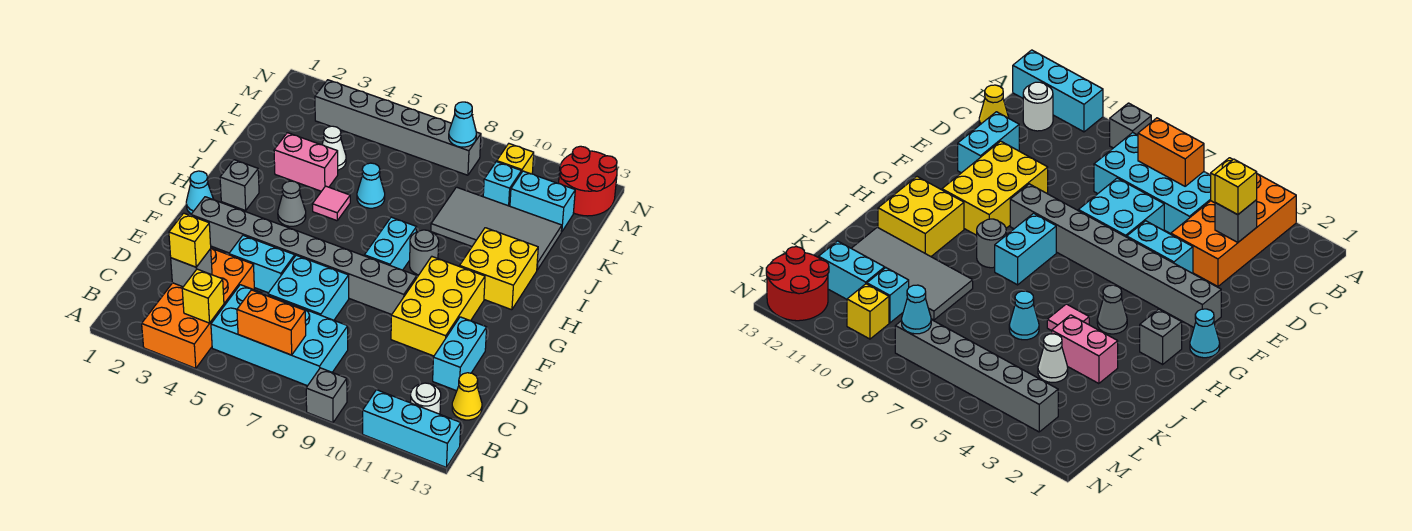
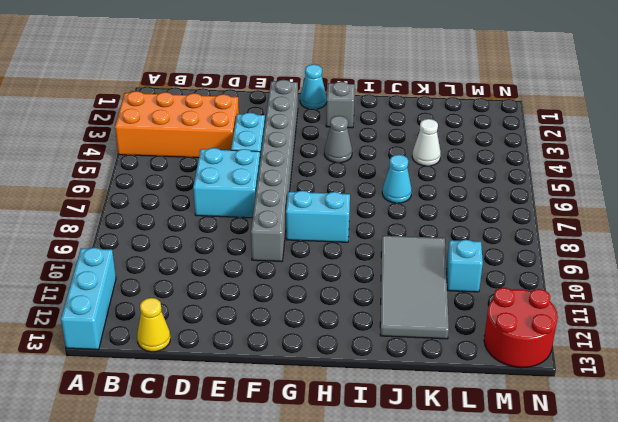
none -> grey brick A9 level 1
none -> cyan brick B5:C8 level 1
none -> white round brick B12 level 1
none -> cyan brick D12:E12 level 1

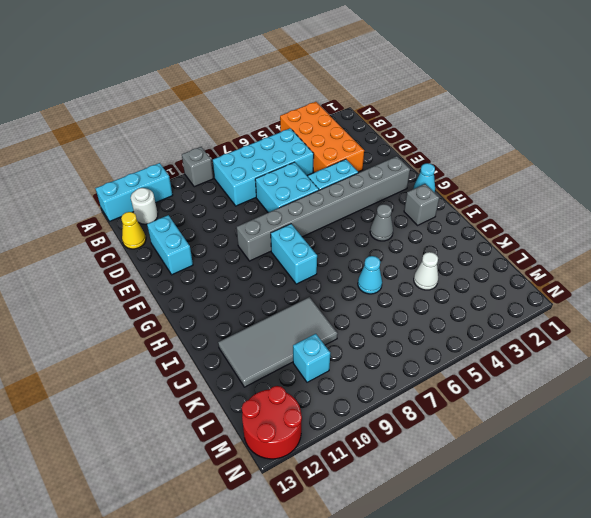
none -> yellow brick E10:G11 level 1
none -> grey round brick H9 level 1
none -> yellow brick H11:I12 level 1
none -> pink tile I5 level 1

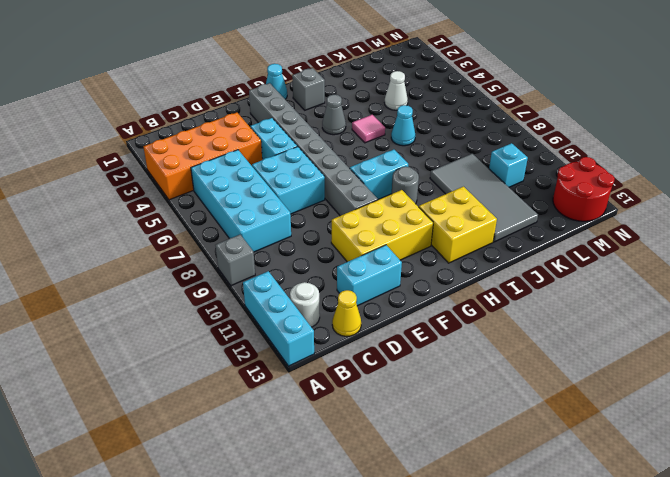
none -> pink brick J3:J4 level 1
none -> cyan brick L11:L12 level 1
none -> grey brick M3:M8 level 1
none -> yellow brick M10 level 1

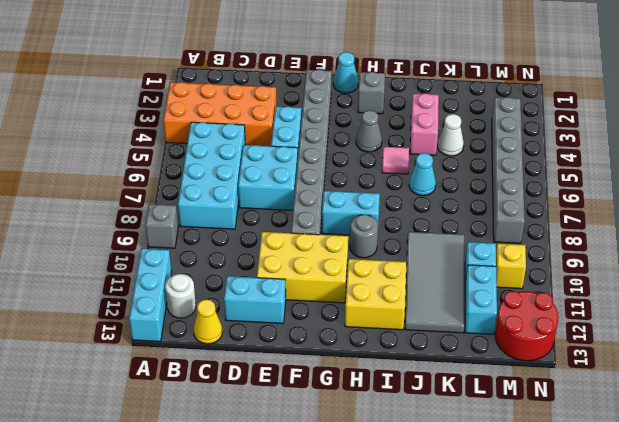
none -> yellow brick B4 level 2
none -> orange brick B6:B7 level 2
none -> grey brick C3 level 2
none -> cyan cone M8 level 2

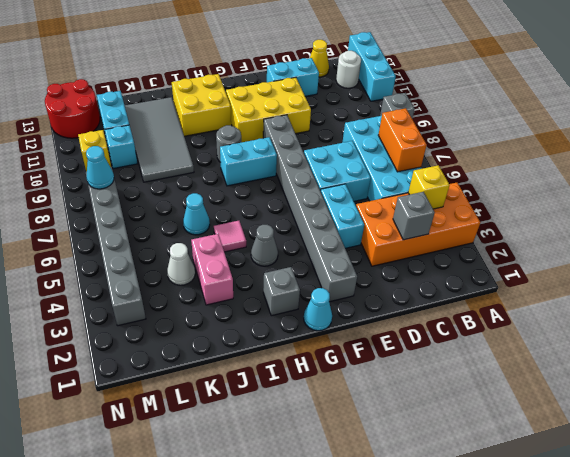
none -> yellow brick C3 level 3

